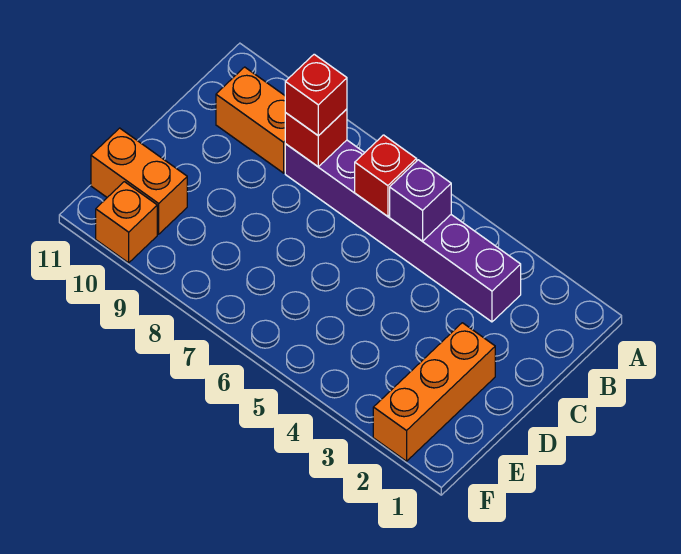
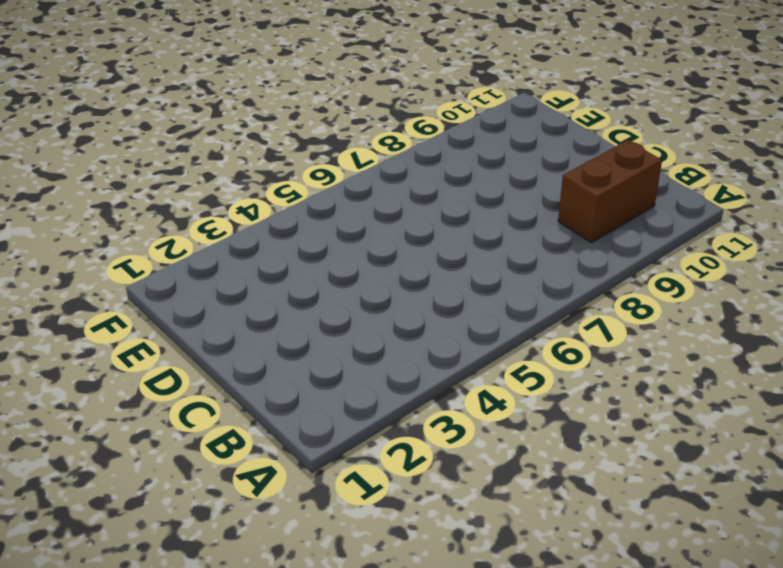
brown brick B9:B10 level 1 -> orange brick B9:B10 level 1
none -> purple brick B3:B8 level 1
none -> orange brick D2:F2 level 1

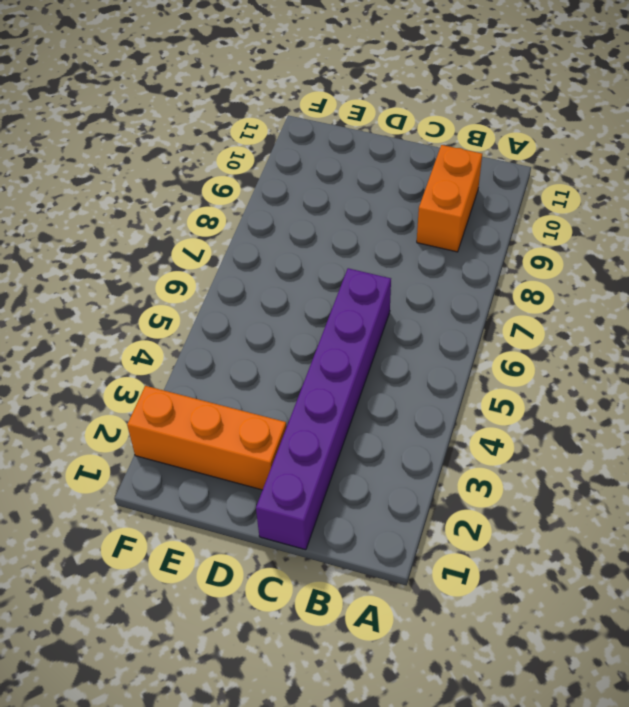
purple brick C1:C6 level 1 -> purple brick B3:B8 level 1
none -> orange brick E10:E11 level 1
none -> orange brick F10 level 1

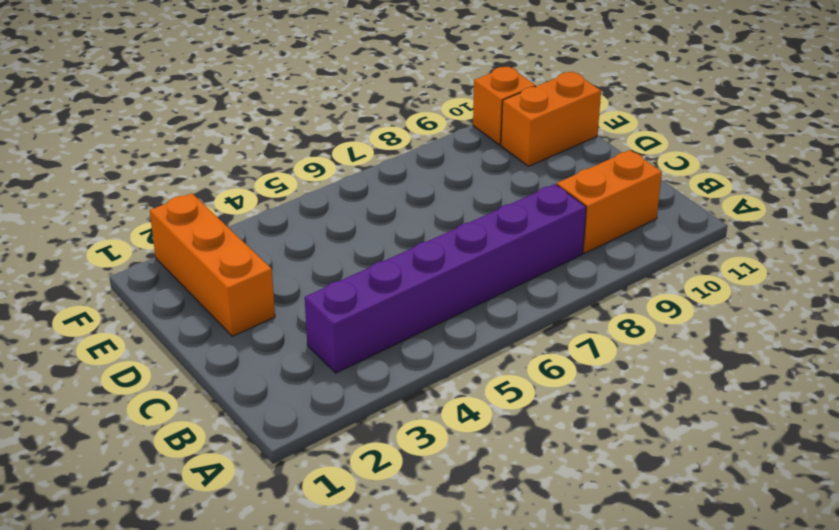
none -> purple brick B5 level 2
none -> red brick B6 level 2

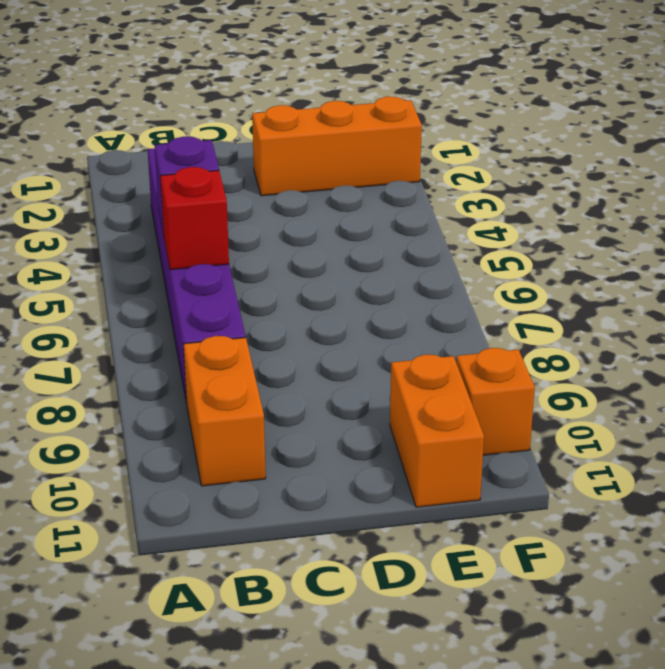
none -> red brick B8 level 2
none -> red brick B8 level 3

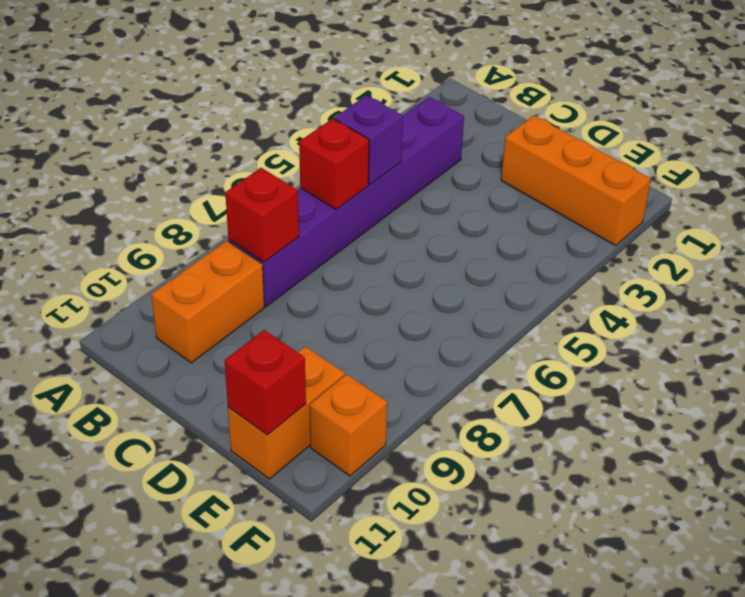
red brick E11 level 2 -> red brick B8 level 3

